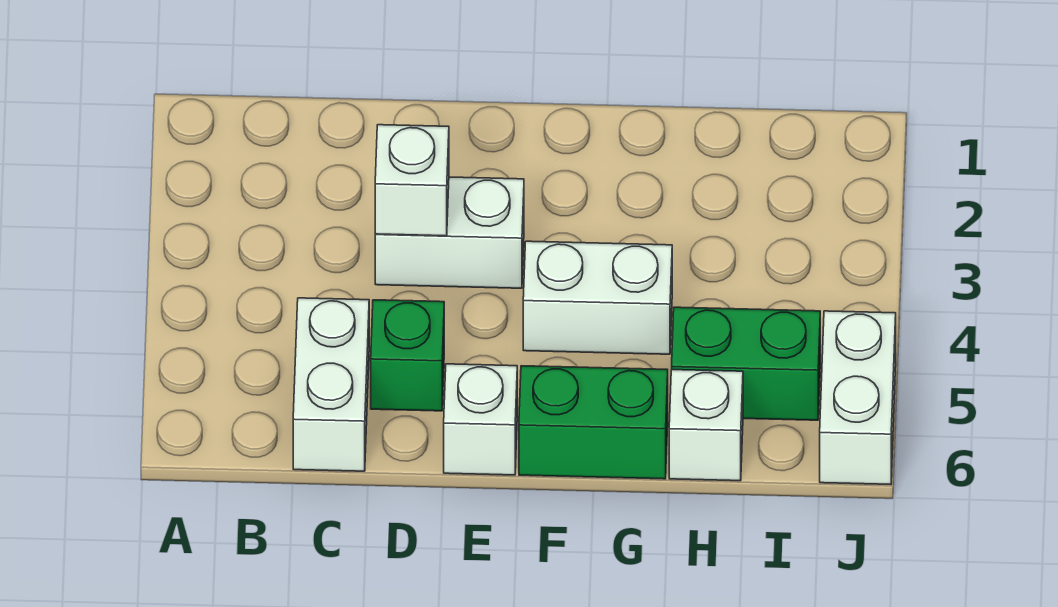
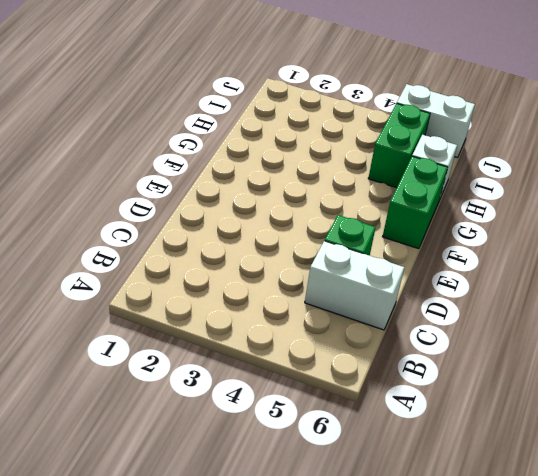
none -> white brick D3:E3 level 1
none -> white brick E6 level 1

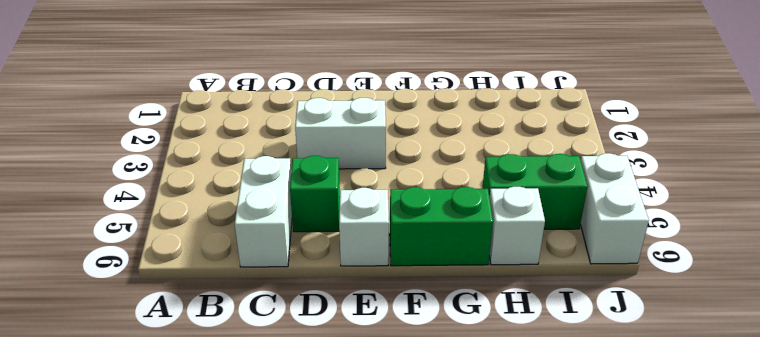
none -> white brick F4:G4 level 1
none -> white brick D3 level 2

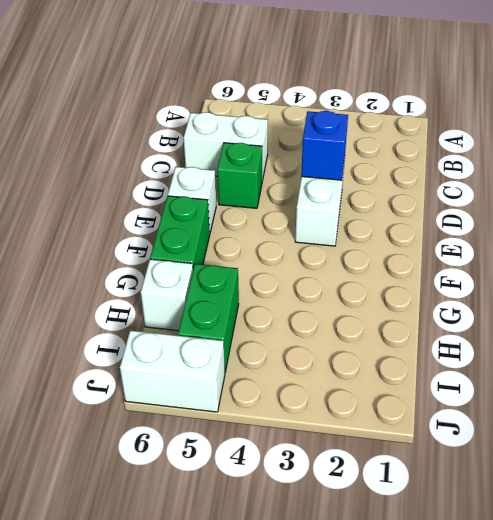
blue brick D3 level 2 -> white brick D3 level 2
none -> white brick F4:G4 level 1

